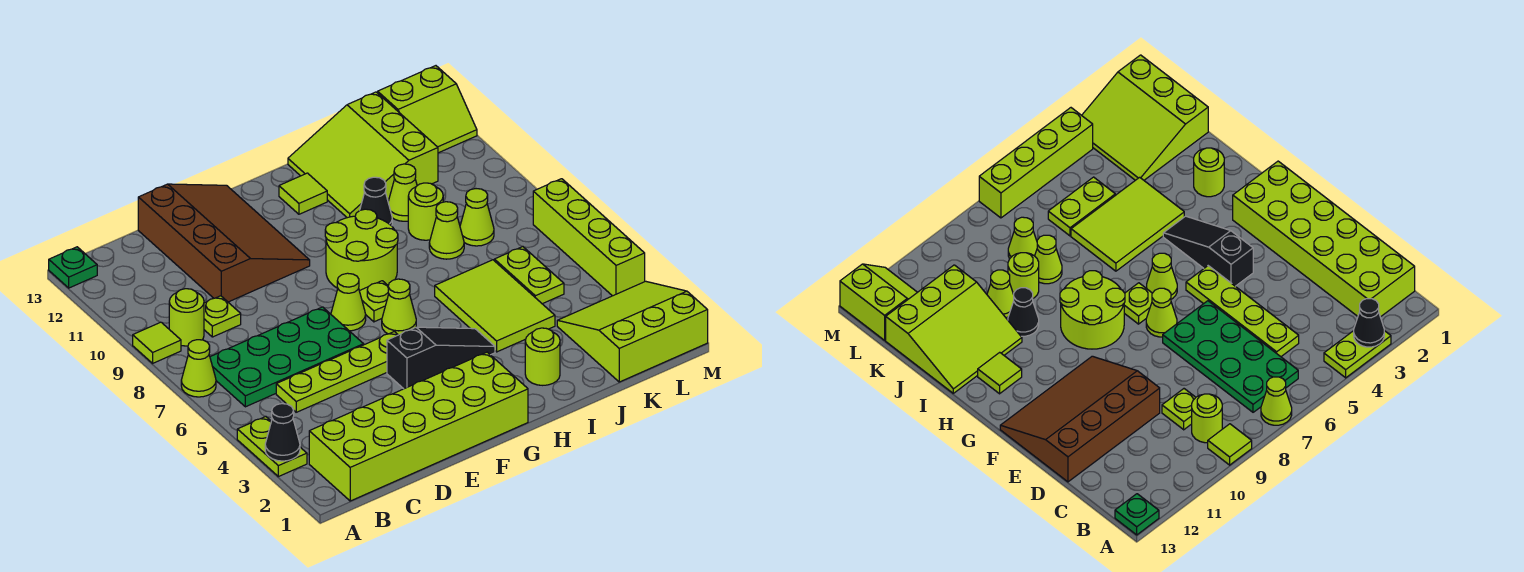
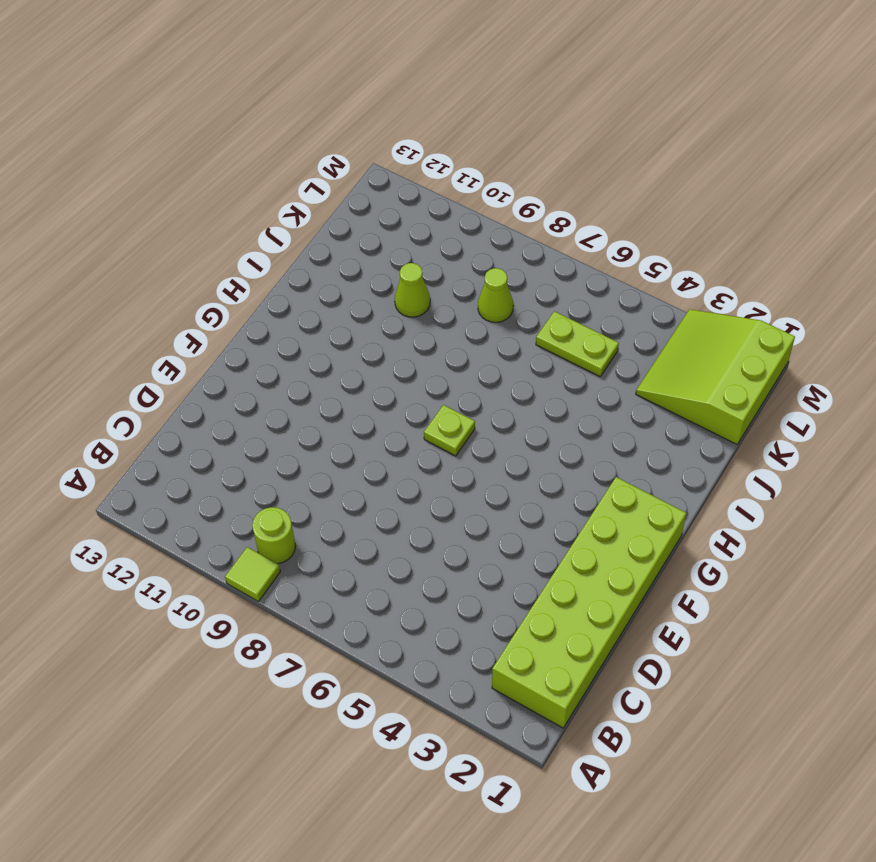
none -> lime plate A3:A4 level 1
none -> lime cone A7 level 1
none -> green plate A13 level 1

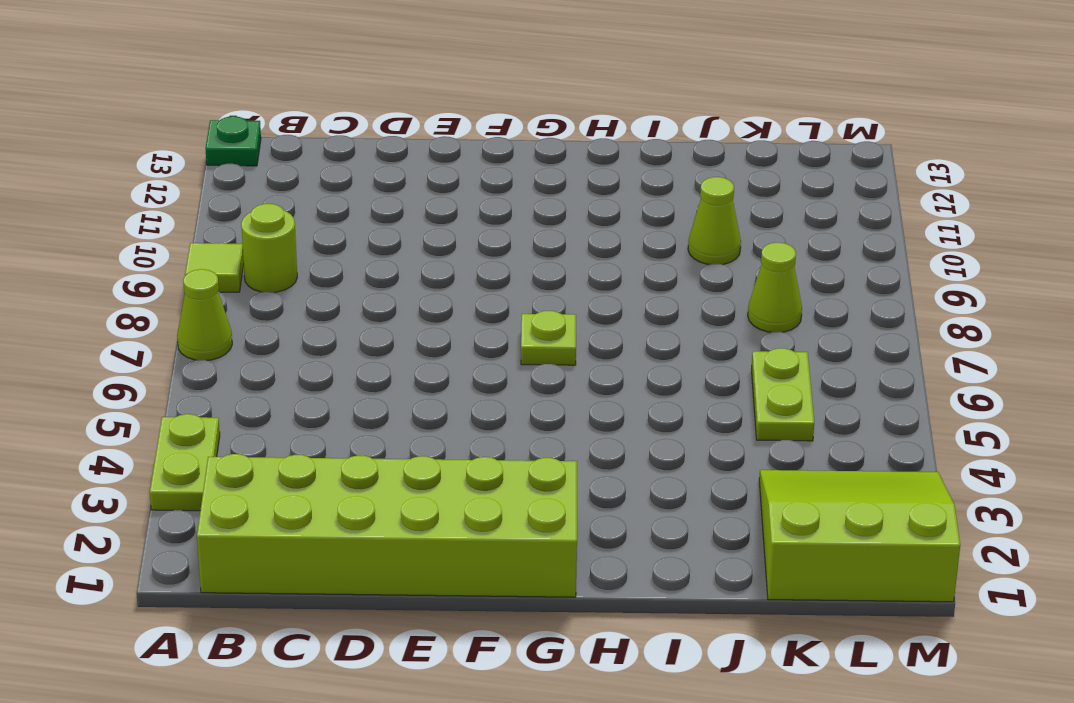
none -> green plate B6:E7 level 1
none -> lime plate C5:F5 level 1
none -> lime plate C9 level 1

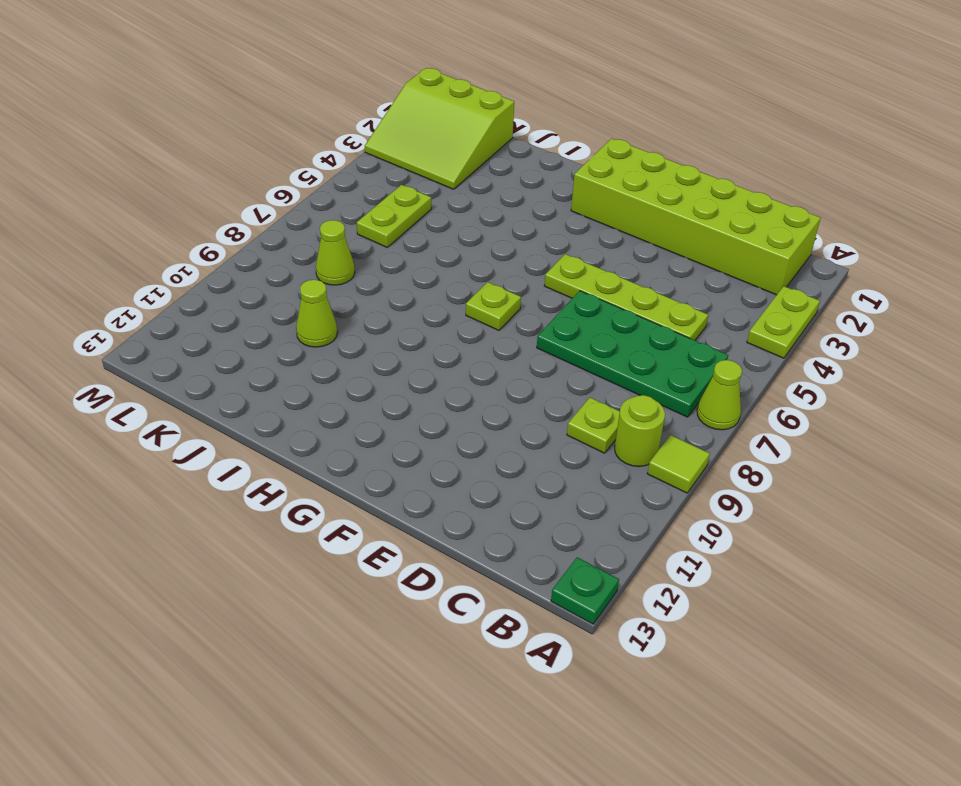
none -> brown slope D10:F13 level 1 top D
none -> black slope F4:H4 level 1 top F
none -> lime cone F7 level 1

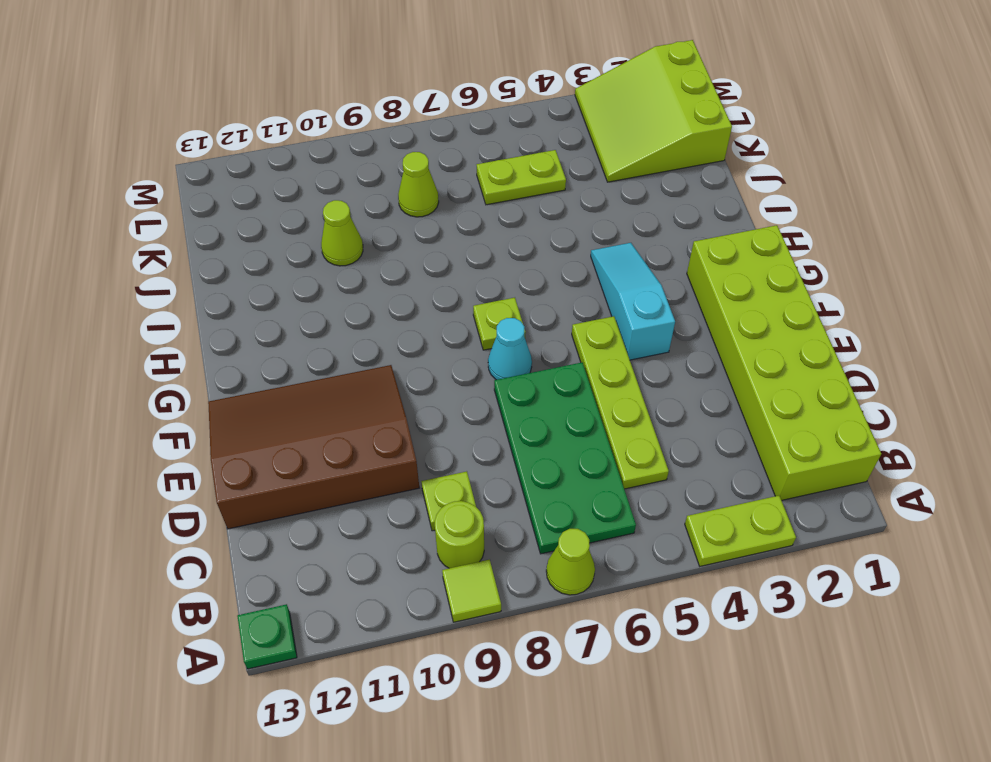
cyan slope F4:H4 level 1 top F -> black slope F4:H4 level 1 top F
cyan cone F7 level 1 -> lime cone F7 level 1
none -> lime cone G6 level 1
none -> lime round brick G8:H9 level 1
none -> lime tile H12 level 1

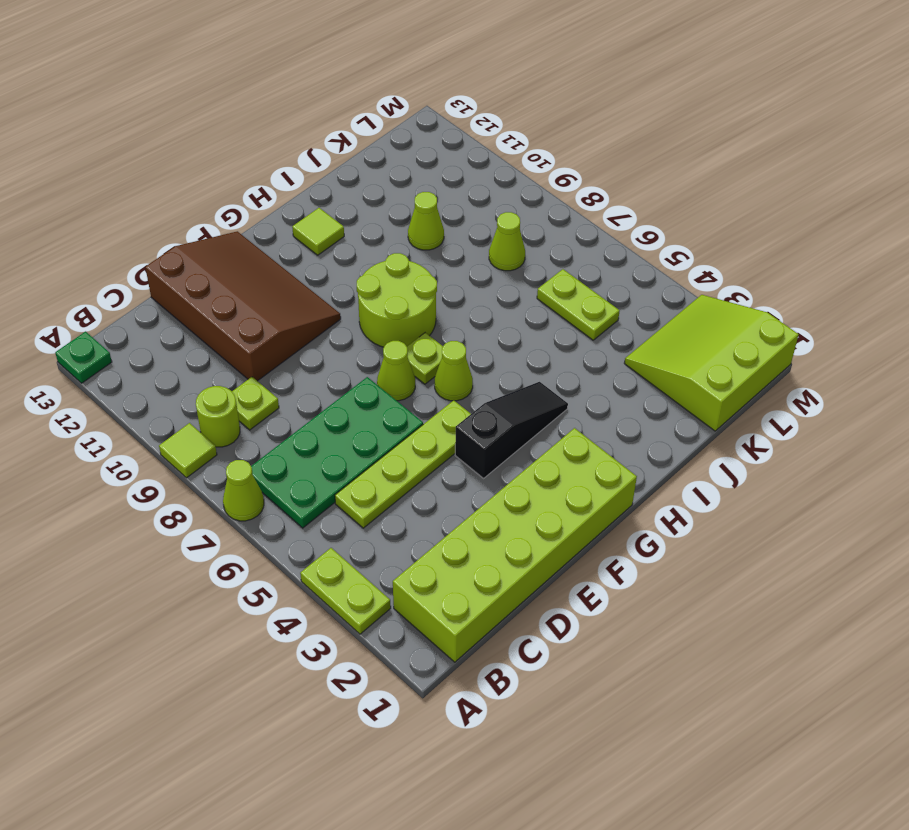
none -> lime round brick I2 level 1
none -> lime tile I4:J6 level 1
none -> black cone I10 level 1

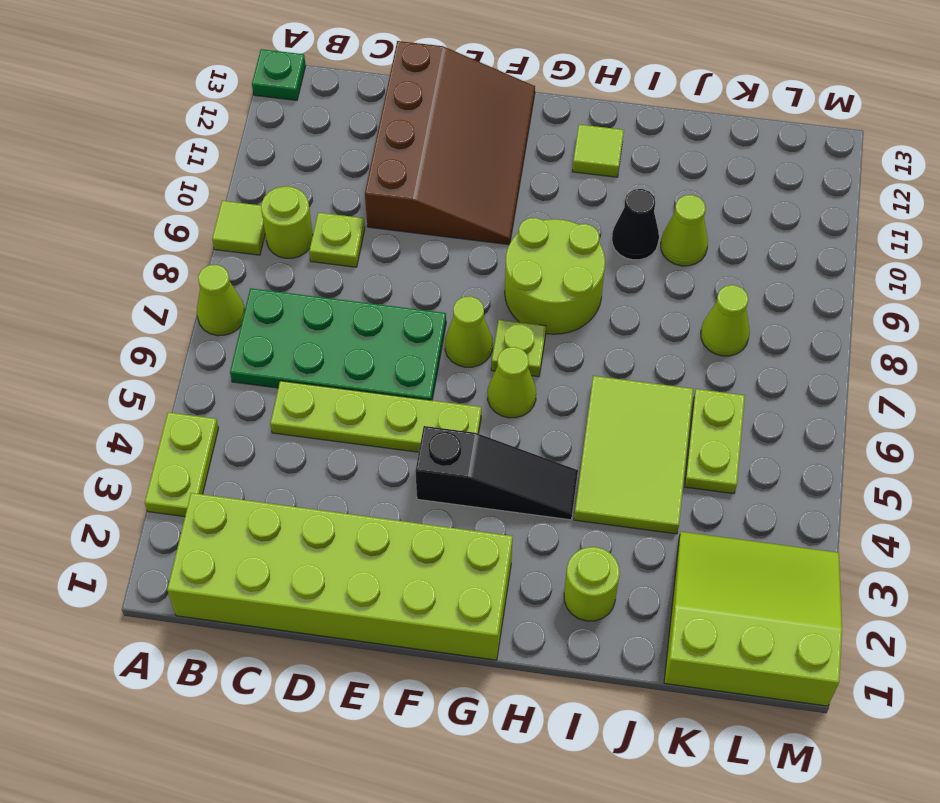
none -> lime slope I11:K13 level 1 top K
none -> lime cone J8 level 1
none -> lime round brick J9 level 1

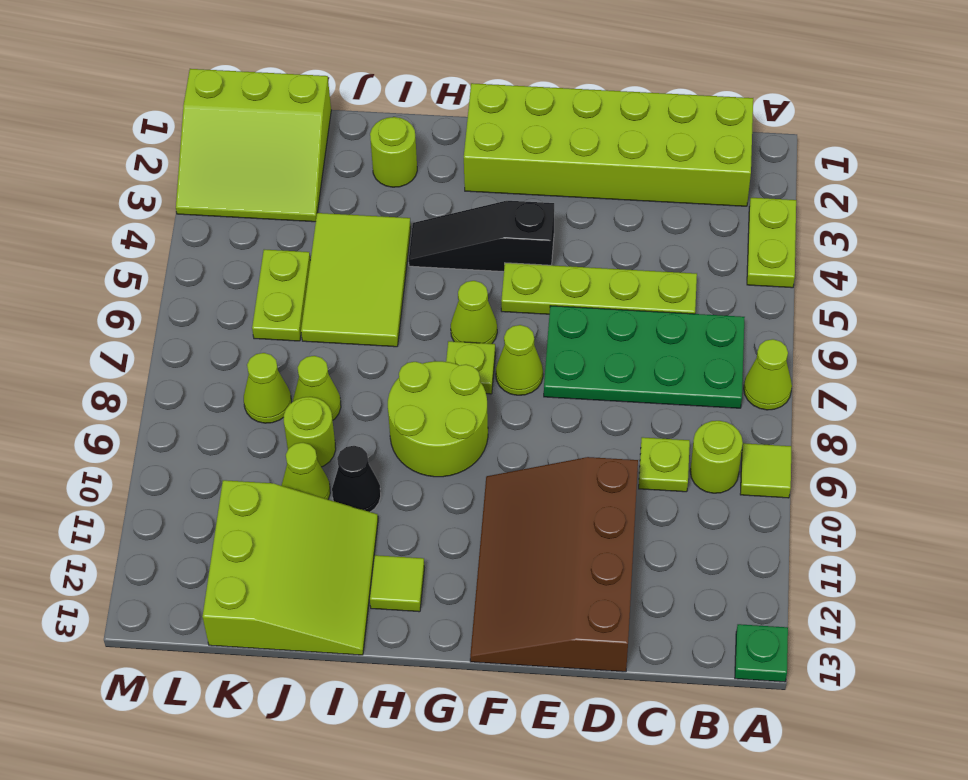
none -> lime slope L12:M13 level 1 top 13
none -> lime brick M4:M7 level 1
none -> black cone A3 level 2

